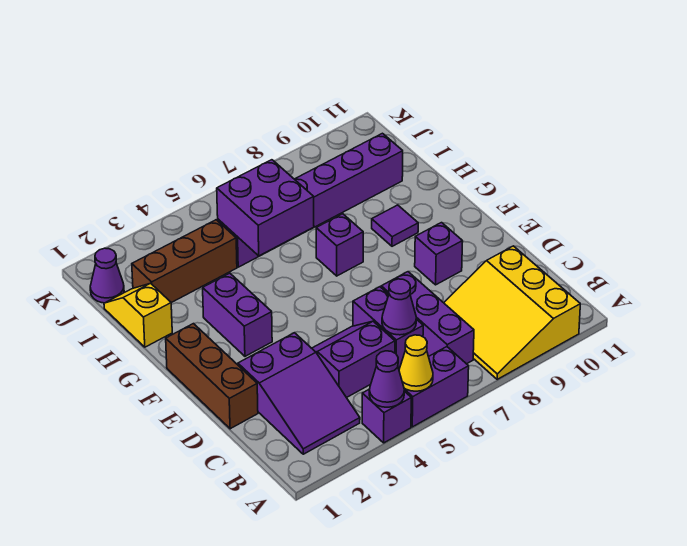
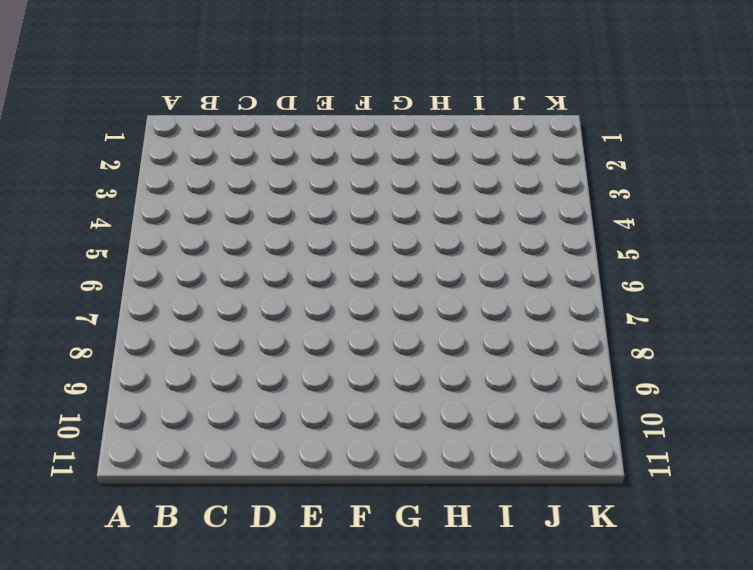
none -> purple brick A4 level 1
none -> purple brick A5:A6 level 1
none -> yellow slope A8:C10 level 1 top 10

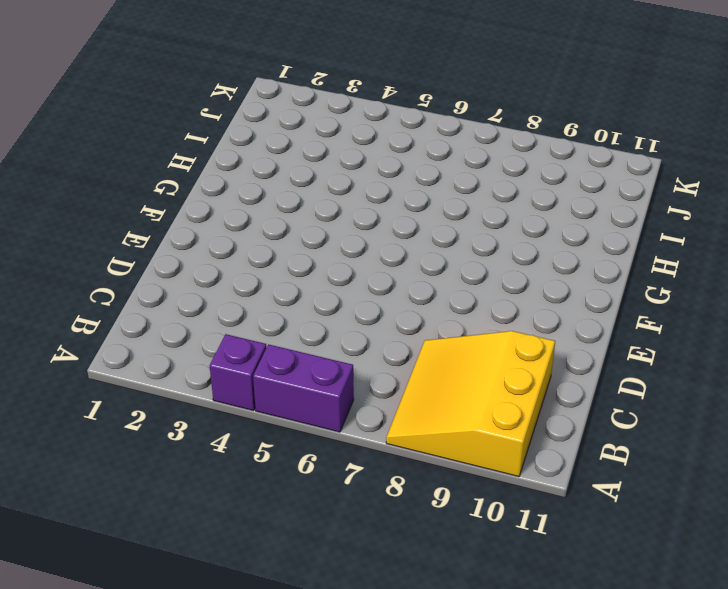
none -> purple slope B2:D3 level 1 top D
none -> purple brick B7:D7 level 1
none -> purple slope C4:D5 level 1 top C

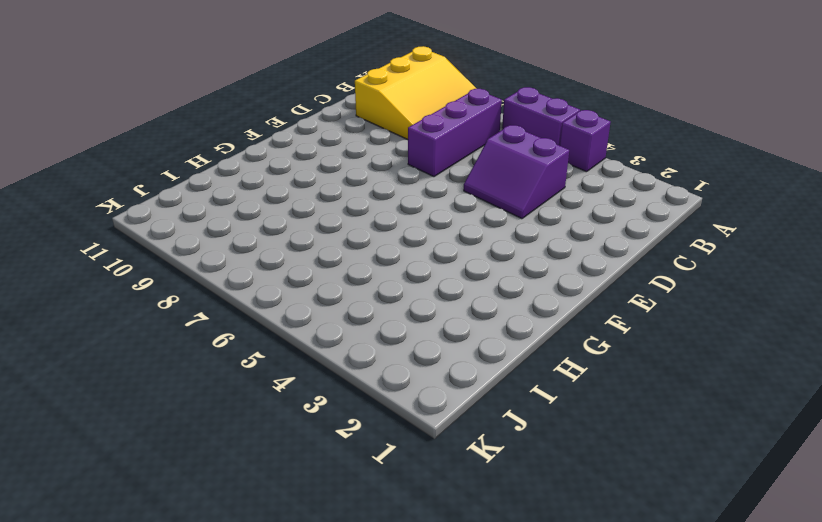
none -> purple slope B2:D3 level 1 top D
none -> purple brick C6:D6 level 1
none -> brown brick D1:F1 level 1

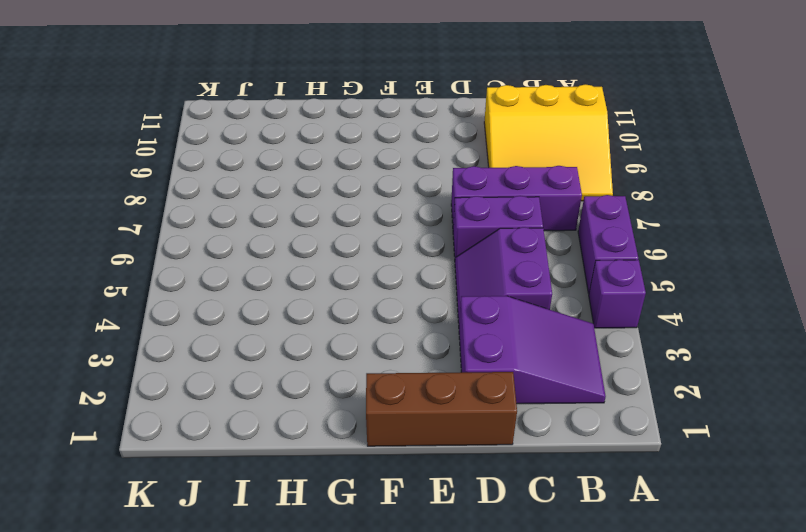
none -> purple brick E9 level 1
none -> purple brick F3:G3 level 1
none -> purple brick G7 level 1

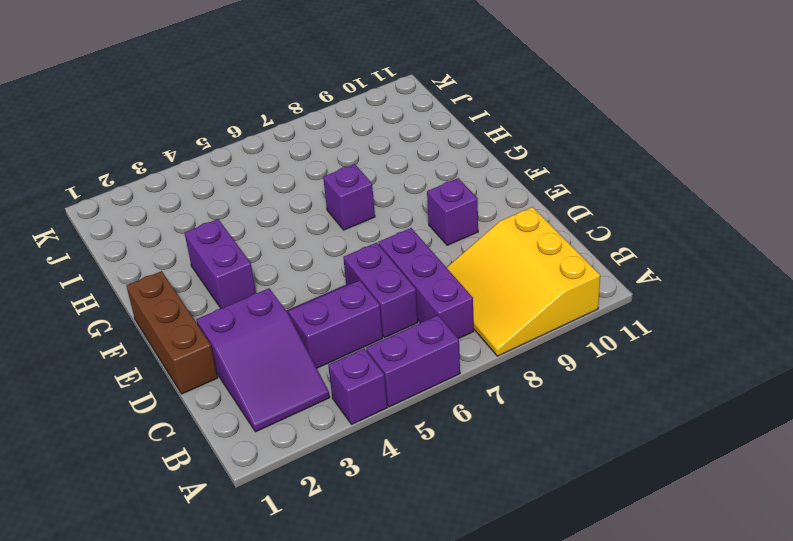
none -> purple tile G9 level 1
none -> yellow slope H1:I1 level 1 top H
none -> brown brick I2:I4 level 1

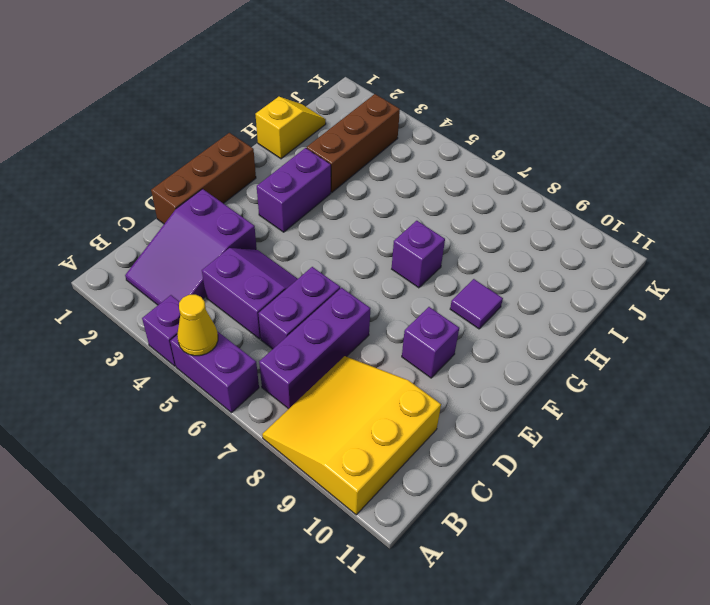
brown brick H3:J3 level 1 -> brown brick I2:I4 level 1
none -> purple brick I5:I10 level 1
none -> purple cone J1 level 1
none -> purple cone A4 level 2

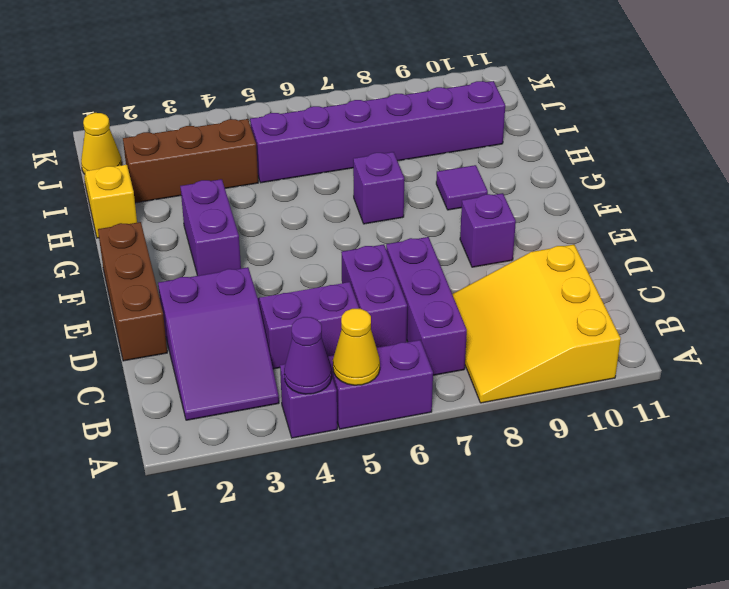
yellow cone J1 level 1 -> purple cone J1 level 1
none -> purple cone C6 level 2
none -> purple brick H5:I6 level 2

